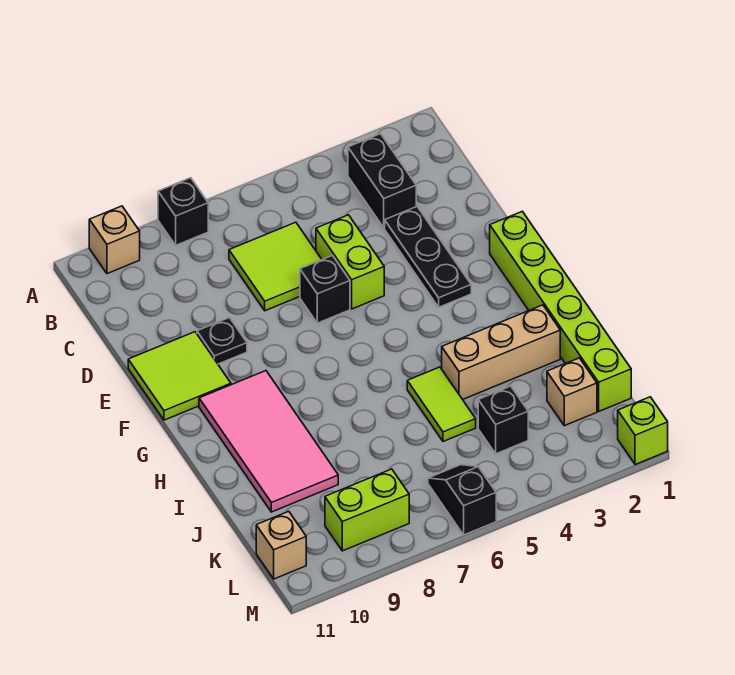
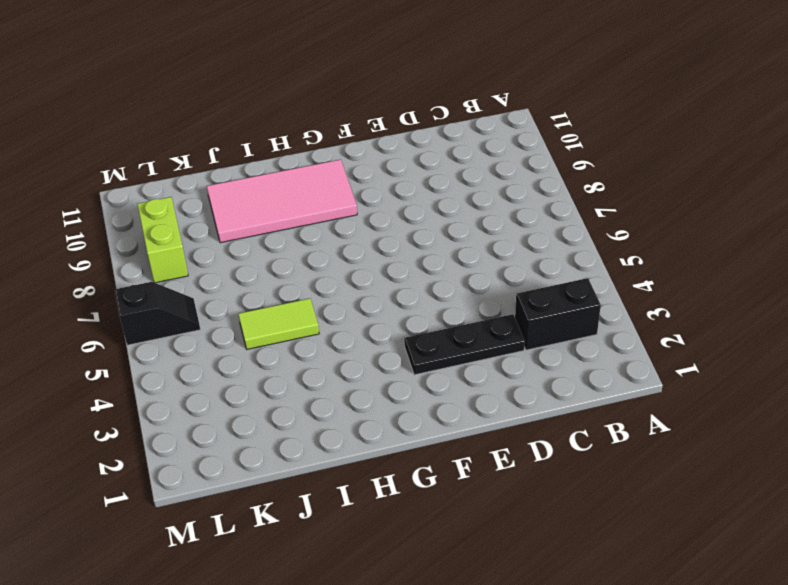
none -> black brick A8 level 1
none -> tan brick A10 level 1
none -> lime tile C6:D7 level 1

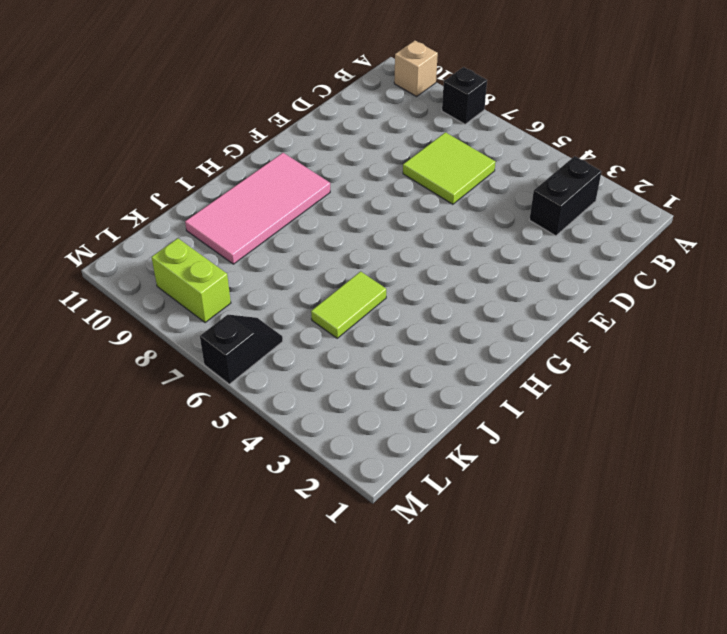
none -> black plate D3:F3 level 1
none -> lime brick D5:E5 level 1
none -> black brick E6 level 1

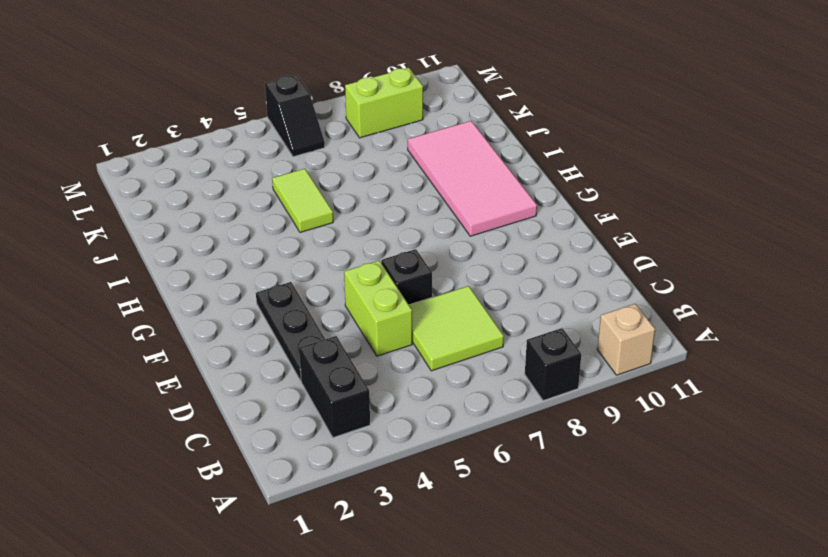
none -> black plate E9 level 1
none -> lime tile E10:F11 level 1
none -> lime brick F1:K1 level 1

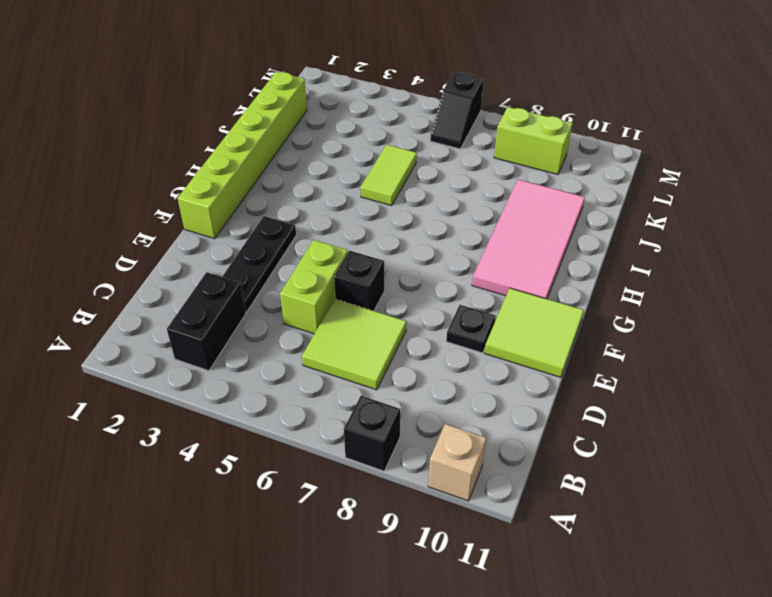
none -> tan brick I2:I4 level 1
none -> tan brick K2 level 1
none -> black brick K4 level 1

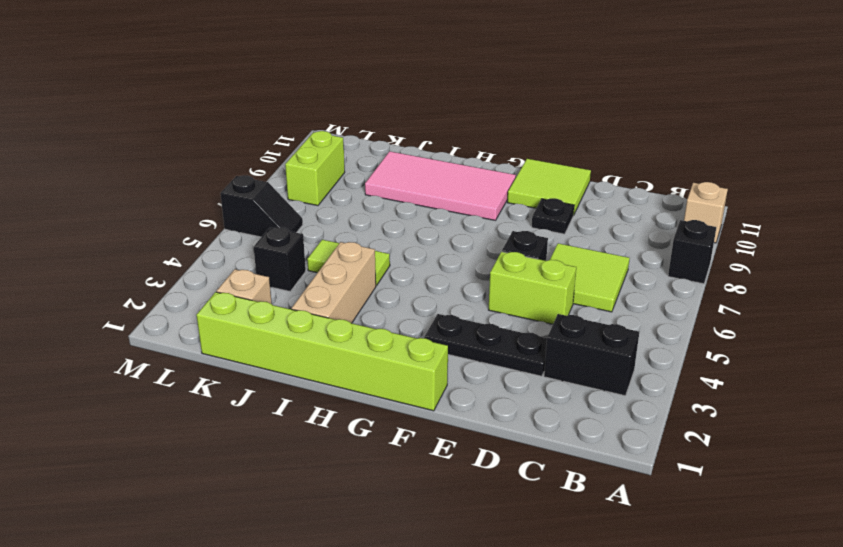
none -> tan brick L11 level 1
none -> lime brick M1 level 1

